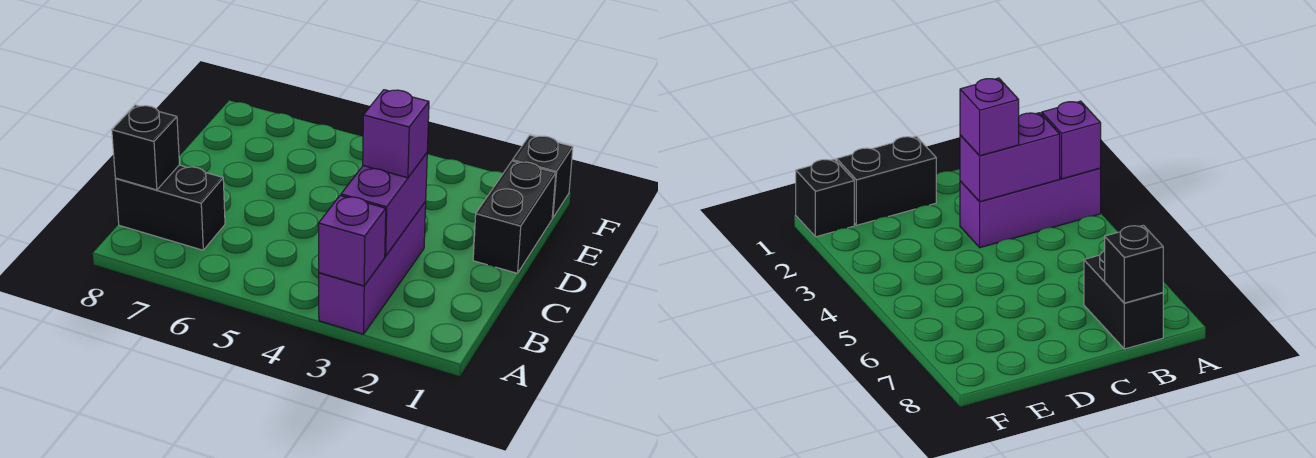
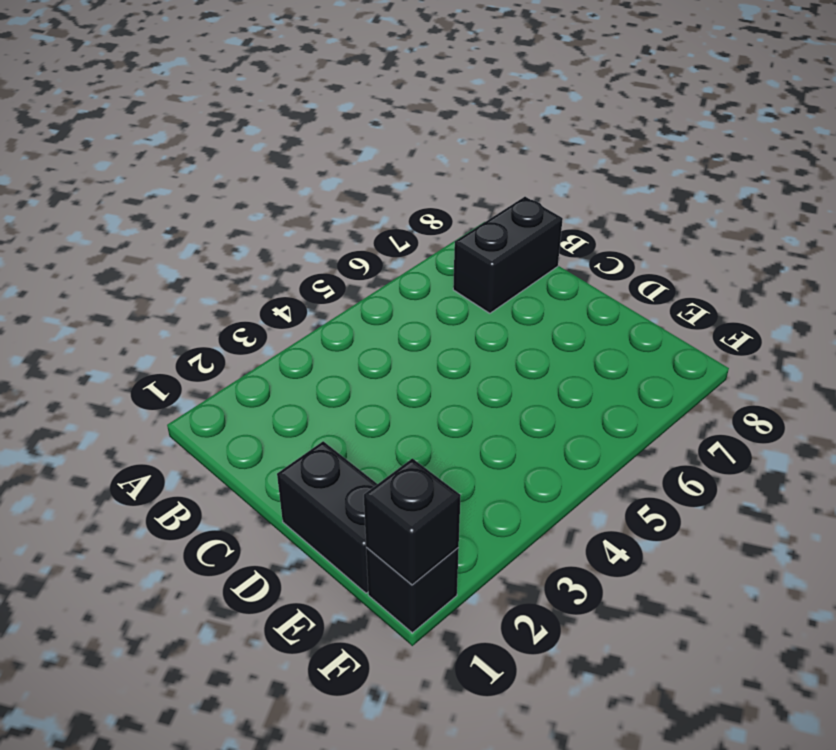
black brick F1 level 2 -> black brick B8 level 2
none -> purple brick A3:C3 level 1
none -> purple brick A3 level 2

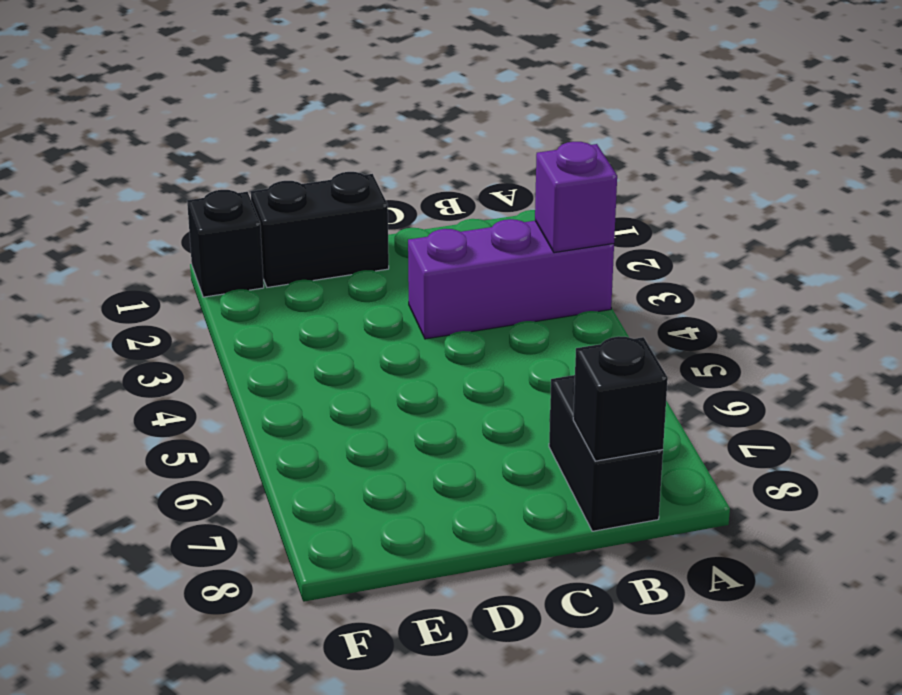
none -> purple brick B3:C3 level 2
none -> purple brick C3 level 3

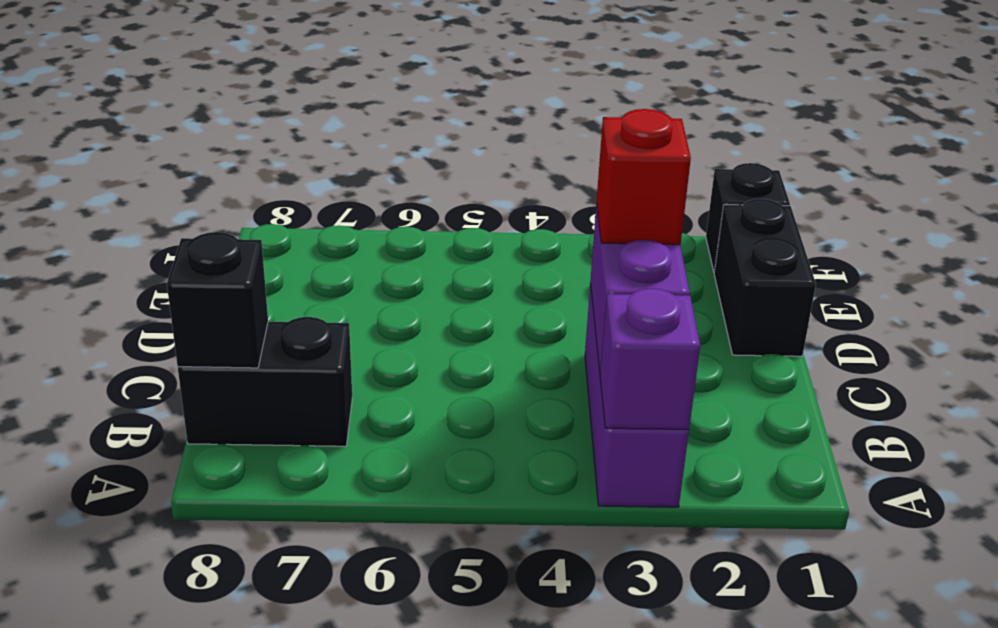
red brick C3 level 3 -> purple brick C3 level 3

